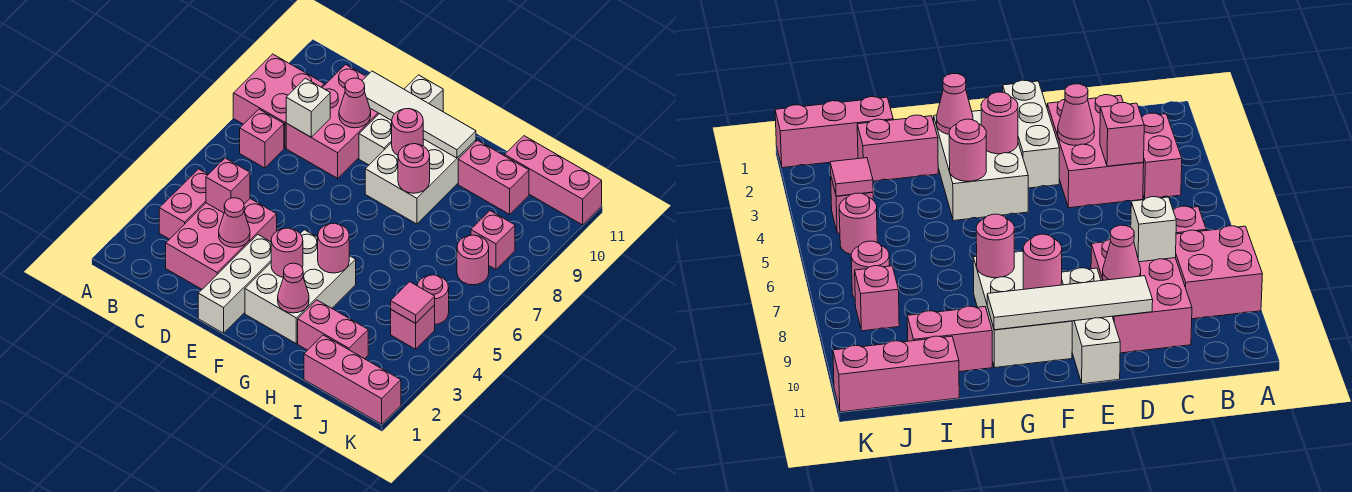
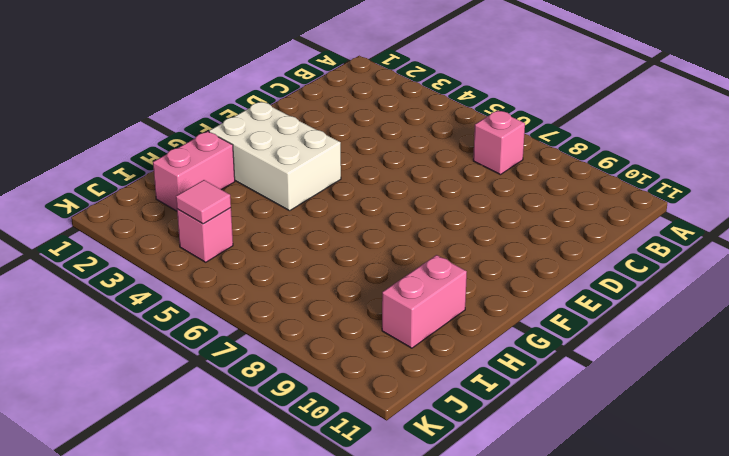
none -> pink brick A8:B9 level 1
none -> pink brick B3:B4 level 1
none -> pink brick C2:D4 level 1

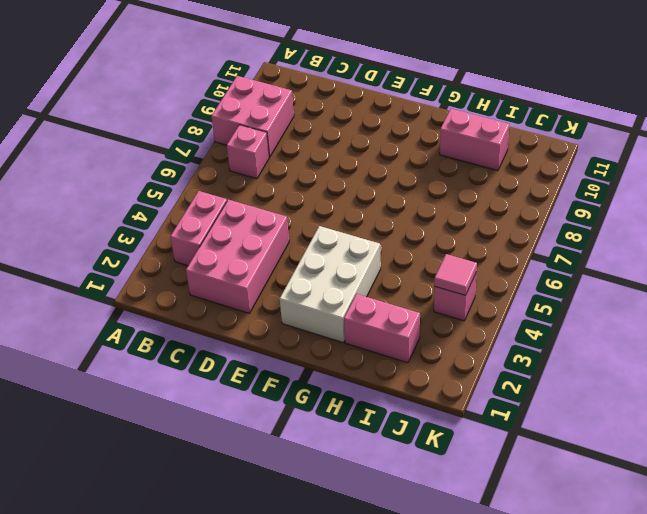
none -> pink brick C8:D10 level 1
none -> white brick E1:E3 level 1
none -> white brick E9:E11 level 1

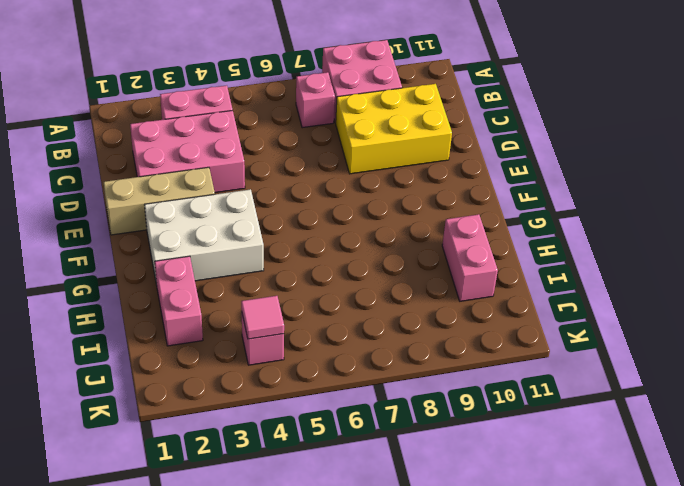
yellow brick C8:D10 level 1 -> pink brick C8:D10 level 1
tan brick E1:E3 level 1 -> white brick E1:E3 level 1
none -> white brick E9:E11 level 1
none -> white brick F8:G10 level 1
none -> pink brick I1:K1 level 1

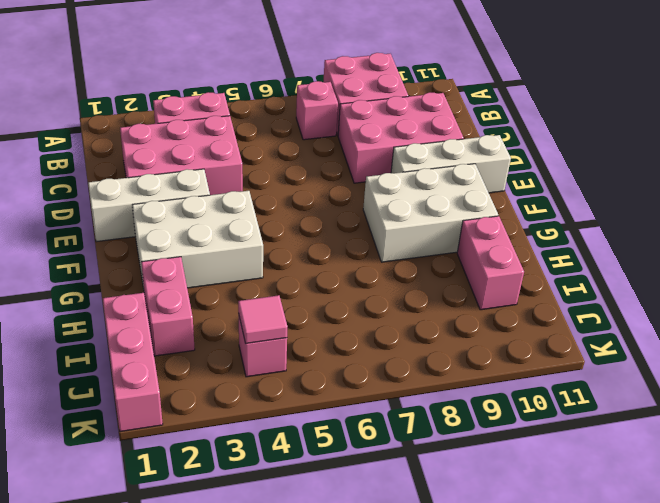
none -> pink brick I11:K11 level 1
none -> pink round brick J5 level 1
none -> pink round brick J7 level 1

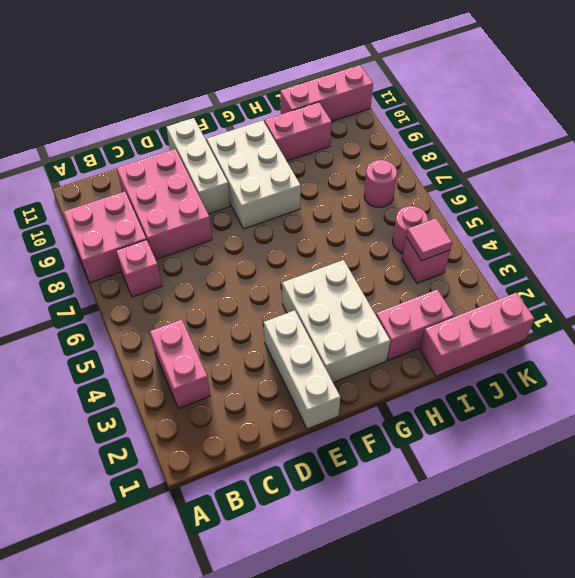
none -> pink brick C2:D4 level 1
none -> pink brick J8 level 1
none -> pink brick C4 level 2

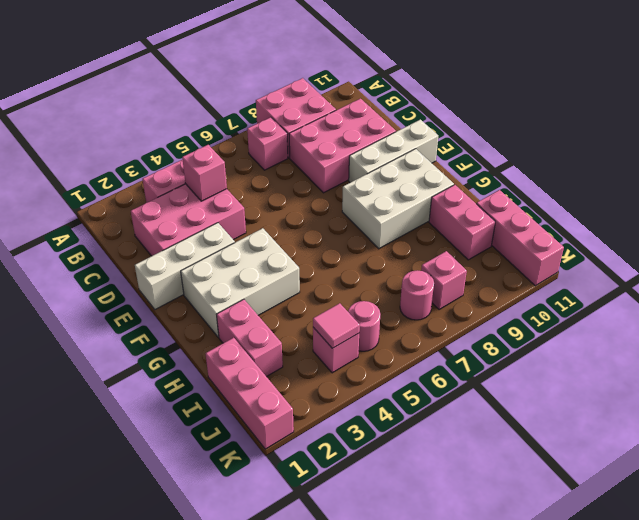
none -> white brick C8 level 2
none -> pink cone D3 level 2
none -> pink cone D9 level 2

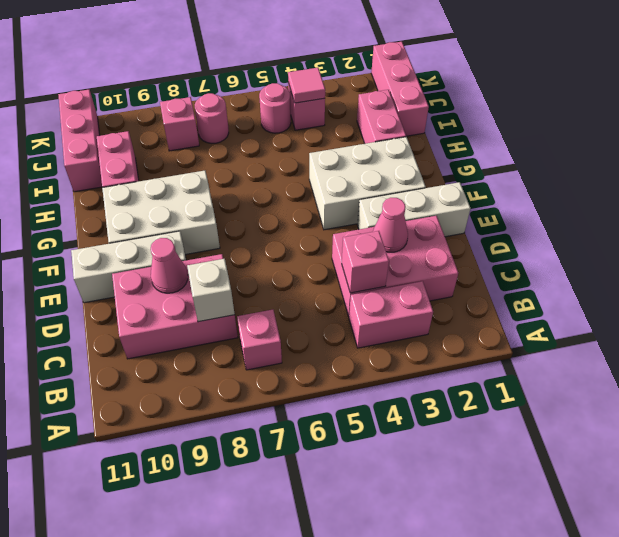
none -> pink brick A8:B9 level 1
none -> white tile D10:G10 level 2
none -> pink round brick F3 level 2

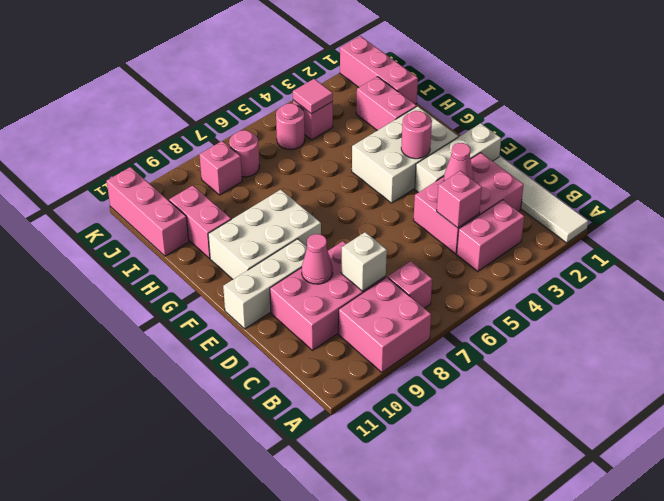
white tile A1:D1 level 1 -> white tile D10:G10 level 2
none -> pink round brick F9 level 2
none -> pink cone G2 level 2
none -> pink round brick G4 level 2

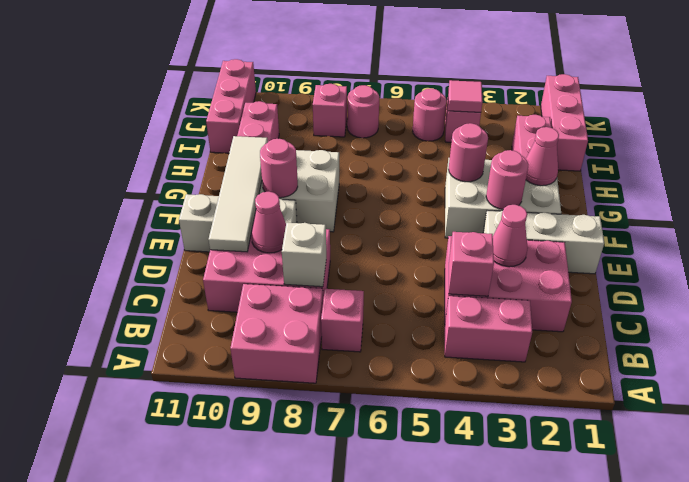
none -> pink round brick G8 level 2

